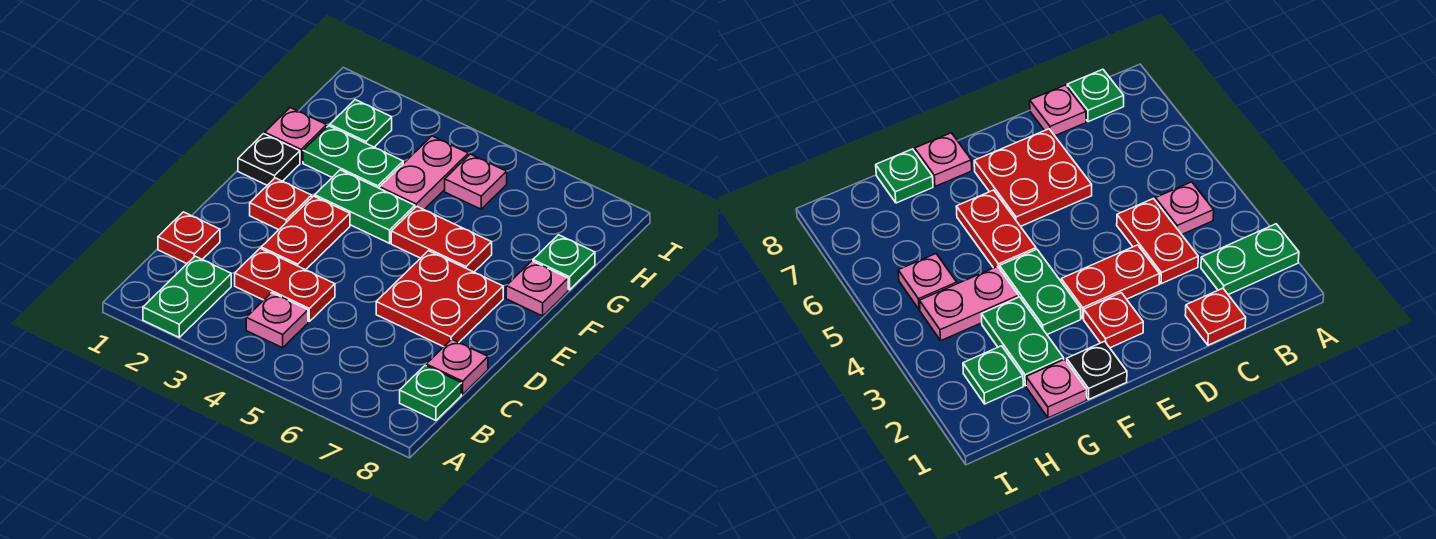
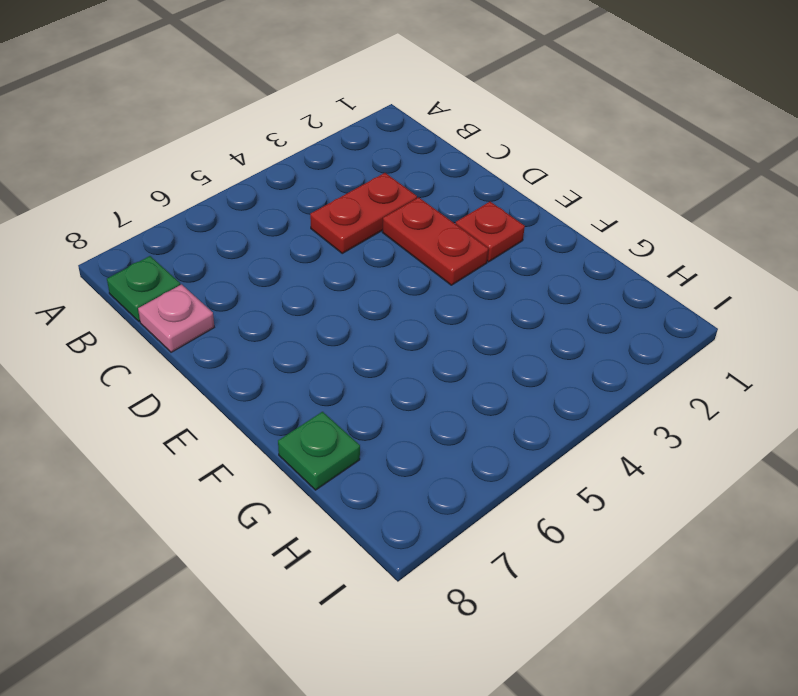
none -> green plate A2:B2 level 1
none -> pink plate B4 level 1
none -> red plate C1 level 1

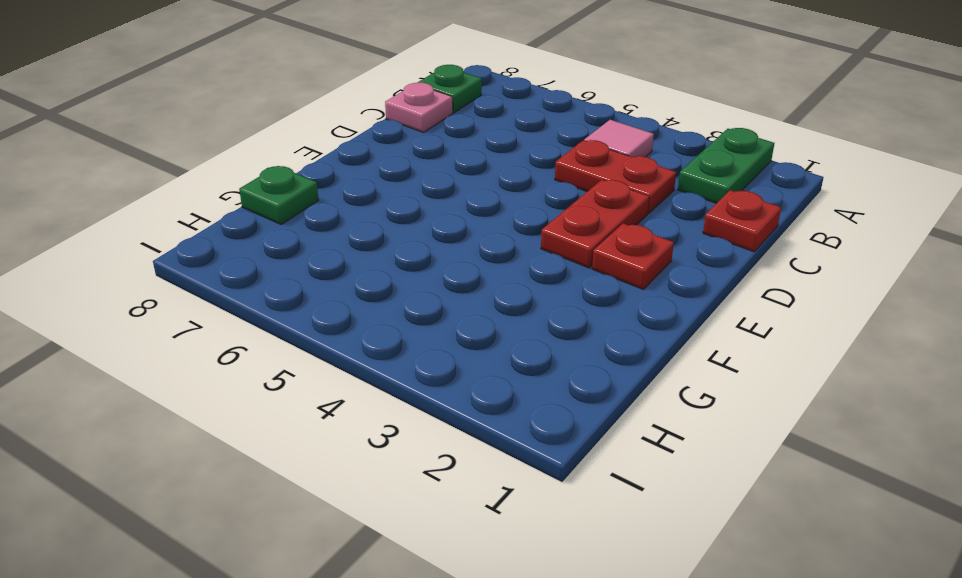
pink tile B4 level 1 -> pink plate B4 level 1
none -> red plate D6:E7 level 1
none -> black plate F1 level 1
none -> green plate F3:F4 level 1

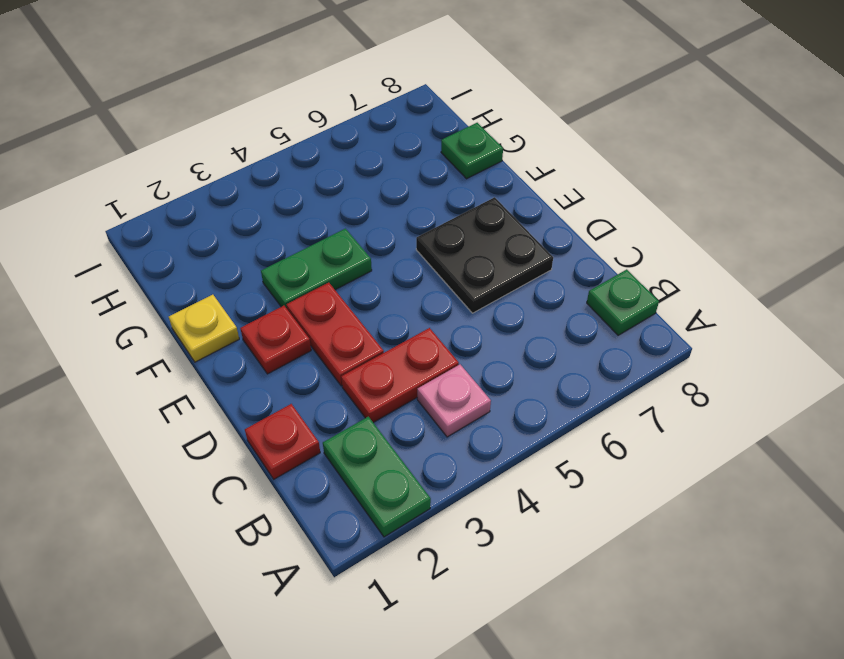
black plate D6:E7 level 1 -> red plate D6:E7 level 1
yellow plate F1 level 1 -> black plate F1 level 1
none -> pink plate C8 level 1
none -> red plate F5:F6 level 1
none -> pink plate F8 level 1

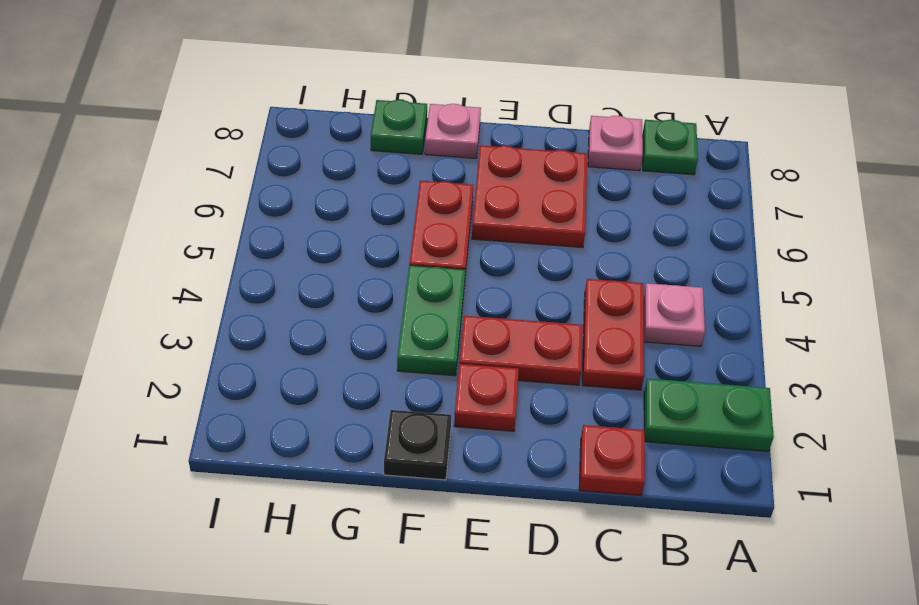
none -> pink plate G1 level 1
none -> green plate G2:G3 level 1
none -> pink plate G4:H4 level 1

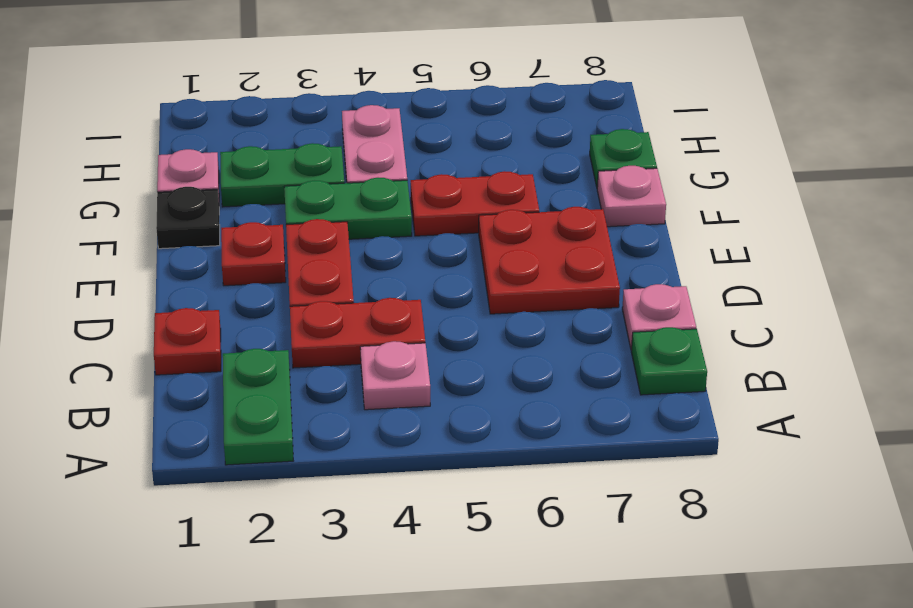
none -> green plate H2 level 1
none -> pink plate H5 level 1

